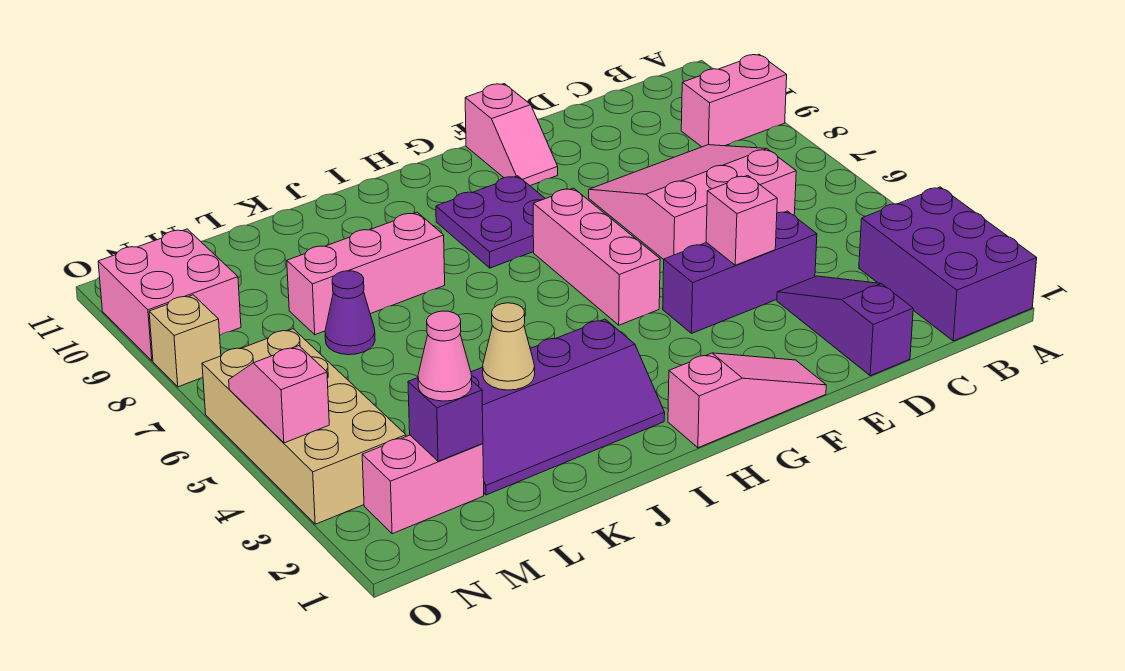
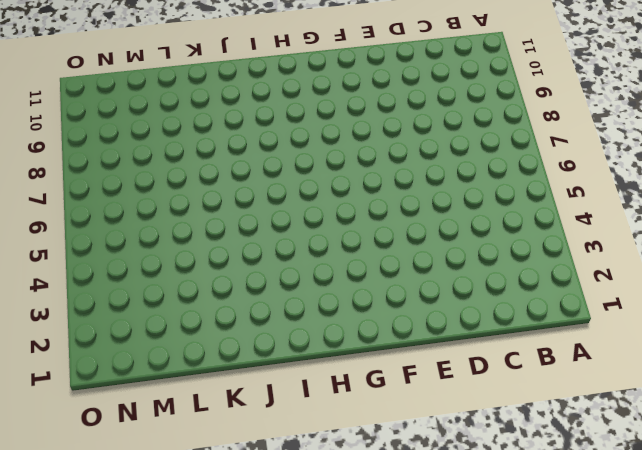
none -> purple brick A1:B3 level 1
none -> pink brick A9:B9 level 1
none -> pink slope C6:E8 level 1 top 6

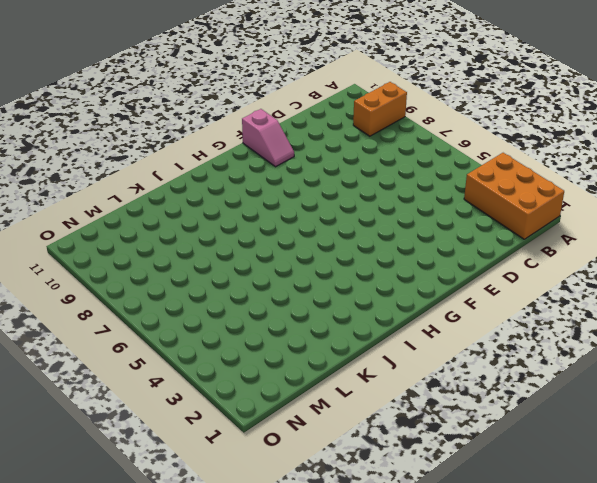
orange brick A1:B3 level 1 -> purple brick A1:B3 level 1
orange brick A9:B9 level 1 -> pink brick A9:B9 level 1
none -> pink slope C6:E8 level 1 top 6
none -> purple slope D1:D3 level 1 top 1
none -> purple brick D4:F4 level 1

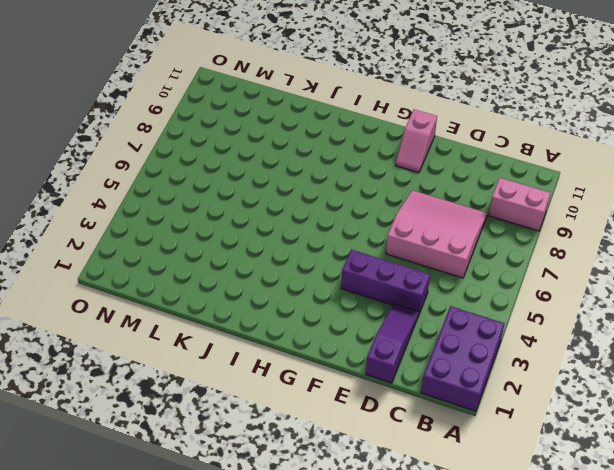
none -> pink slope F1:H1 level 1 top H
none -> pink brick G5:G7 level 1
none -> purple plate G8:H9 level 1

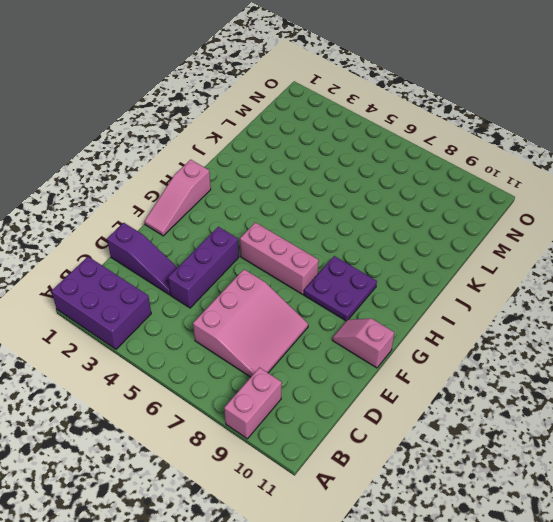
none -> purple slope I2:L3 level 1 top 3
none -> pink brick J8:L8 level 1
none -> purple cone L7 level 1

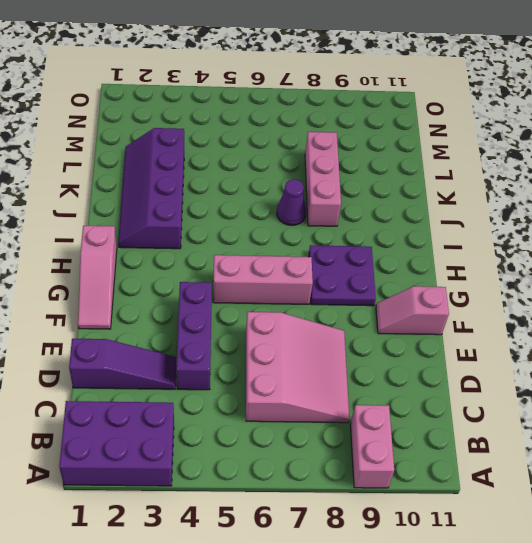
purple cone J7 level 1 -> purple cone L7 level 1
none -> pink brick M2:N2 level 1
none -> tan brick N3:O6 level 1
none -> pink brick N9:O10 level 1

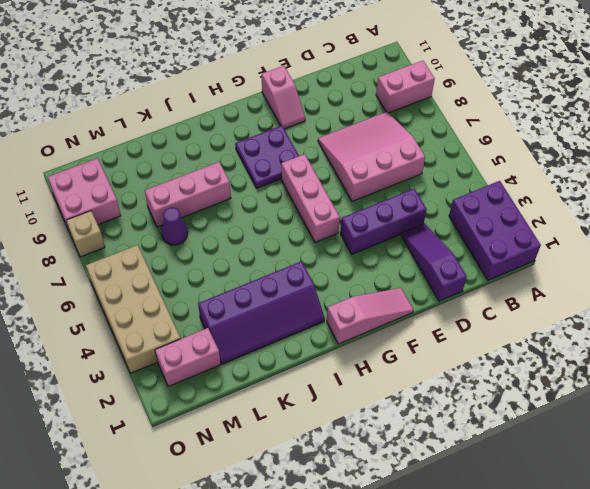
none -> pink brick E4 level 2
none -> tan cone K3 level 2
none -> purple brick M2 level 2

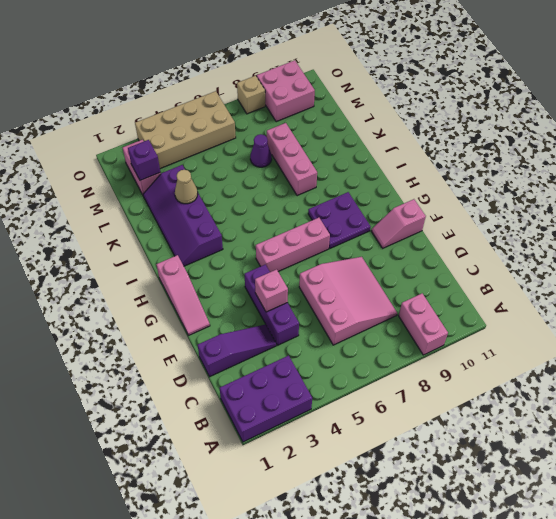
none -> pink slope O4:O5 level 2 top 4
none -> pink cone M2 level 3

